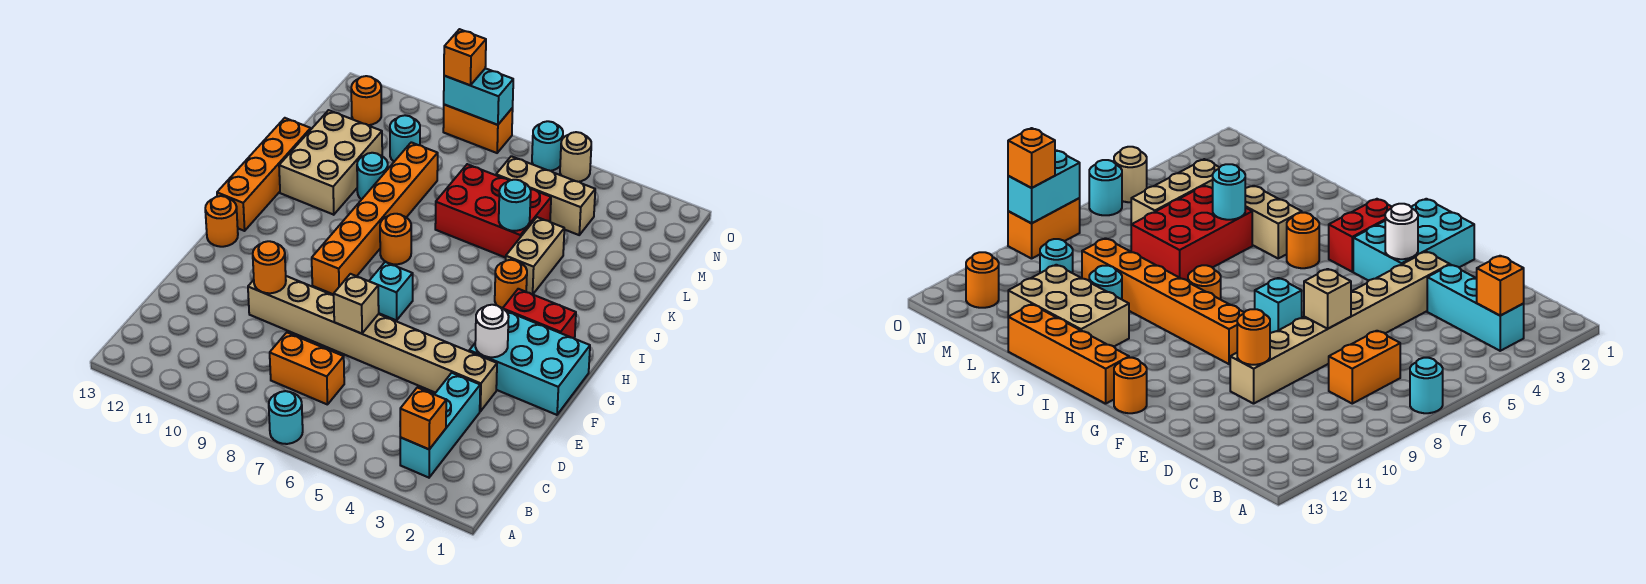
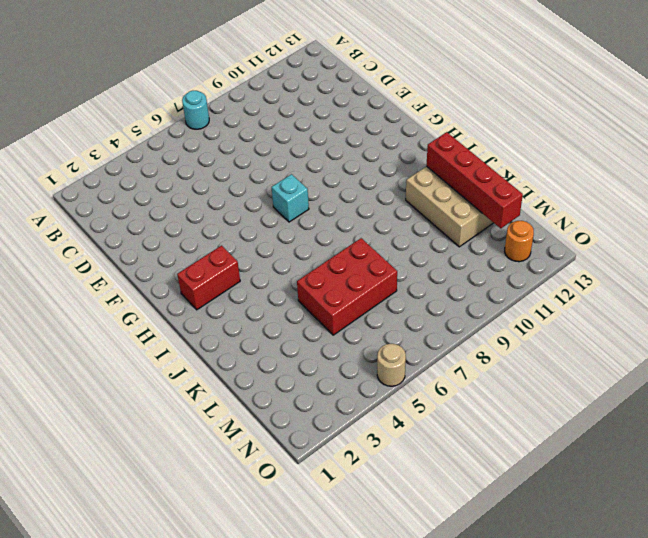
red brick J12:M12 level 2 -> none
none -> cyan brick B3:D3 level 1
none -> orange brick C7:C8 level 1
none -> tan brick E3:E10 level 1

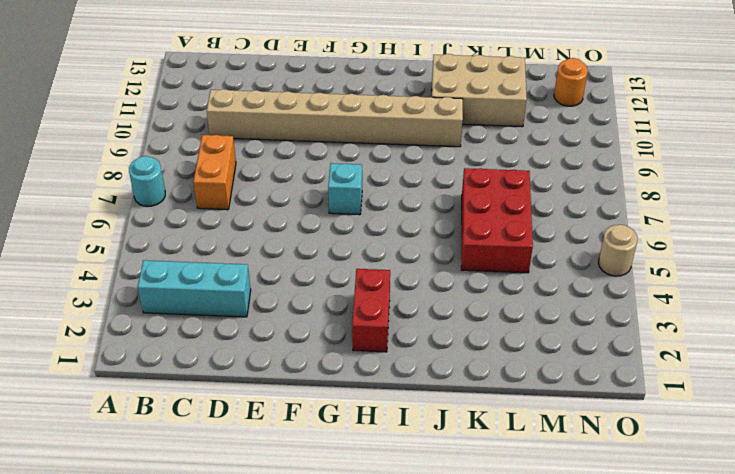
tan brick C10:J10 level 1 -> tan brick E3:E10 level 1
none -> cyan brick F1:G3 level 1
none -> orange brick G9:L9 level 1
none -> orange round brick G13 level 1

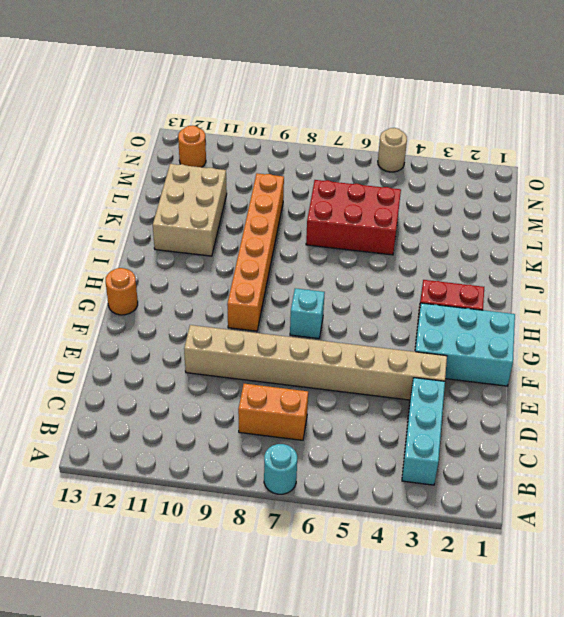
none -> orange brick H13:K13 level 1
none -> orange round brick I4 level 1
none -> orange round brick I8 level 1

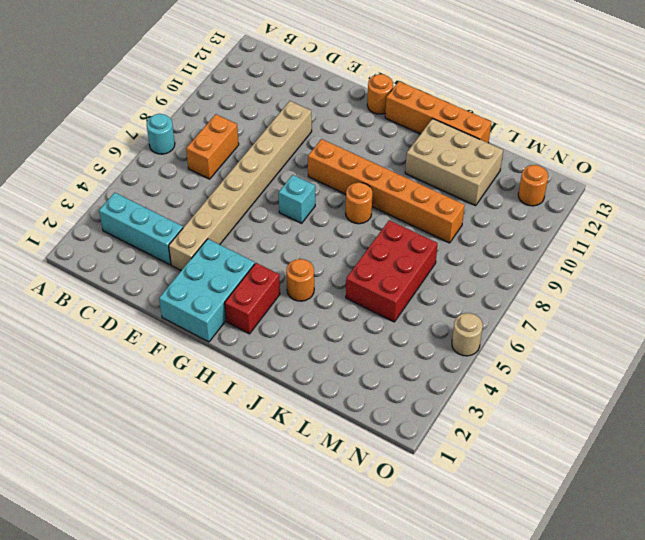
none -> tan brick J4:K4 level 1
none -> cyan round brick K10 level 1
none -> tan brick M4:M6 level 1

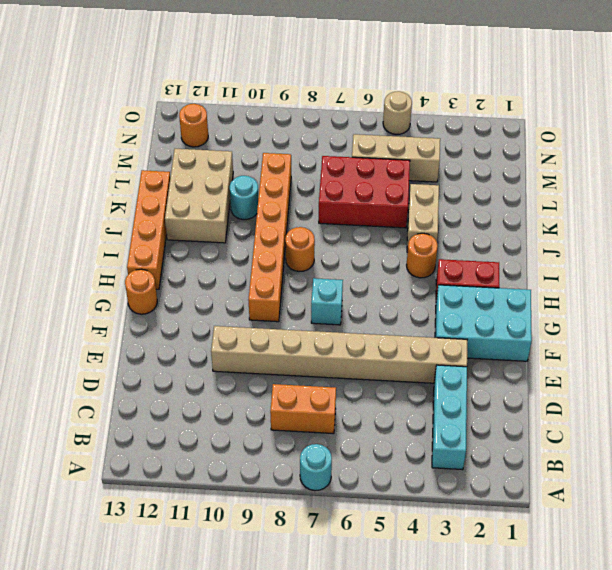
none -> cyan round brick M10 level 1
none -> cyan round brick O6 level 1
none -> orange brick O8:O9 level 1

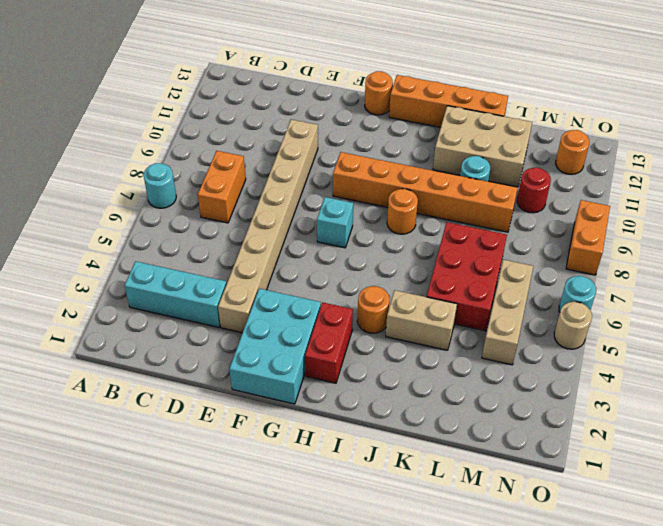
red round brick M10 level 1 -> cyan round brick M10 level 1
none -> orange brick B3 level 2
none -> tan brick E7 level 2
none -> orange round brick E10 level 2

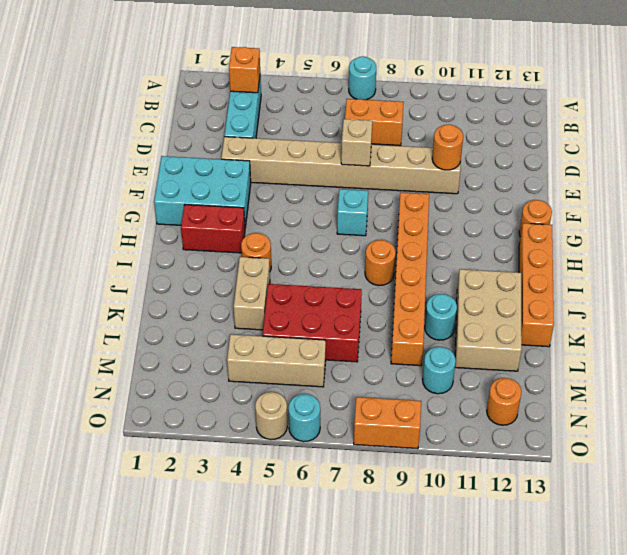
none -> white round brick F3 level 2
none -> cyan round brick K5 level 2
none -> cyan brick O8:O9 level 2

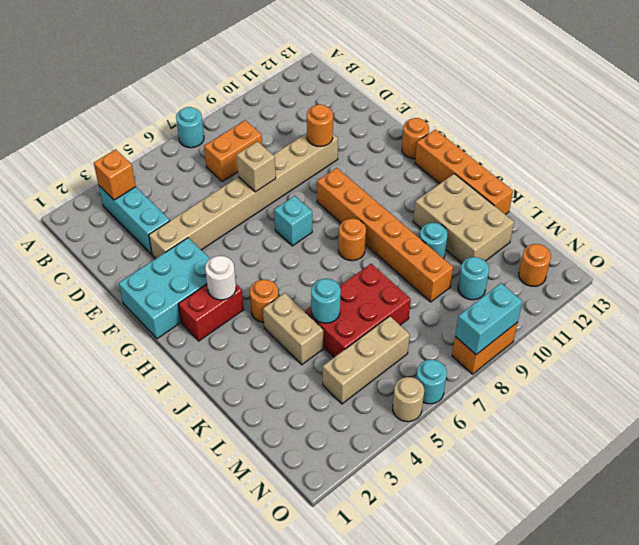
white round brick H3 level 2 -> white round brick F3 level 2
none -> orange brick O9 level 3

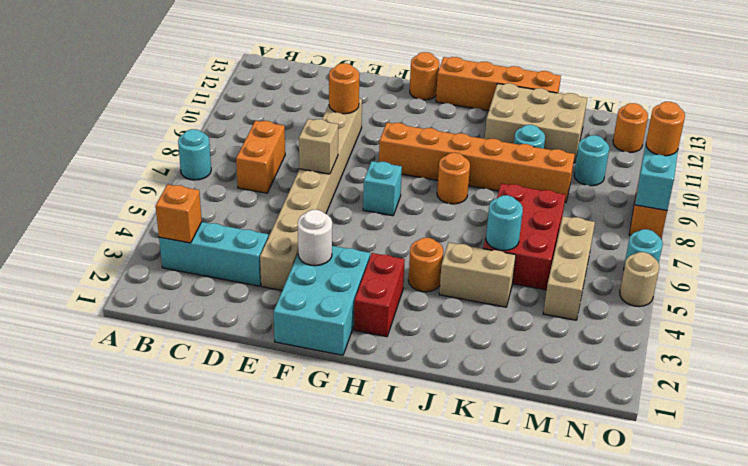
orange round brick O9 level 3 -> orange brick O9 level 3

